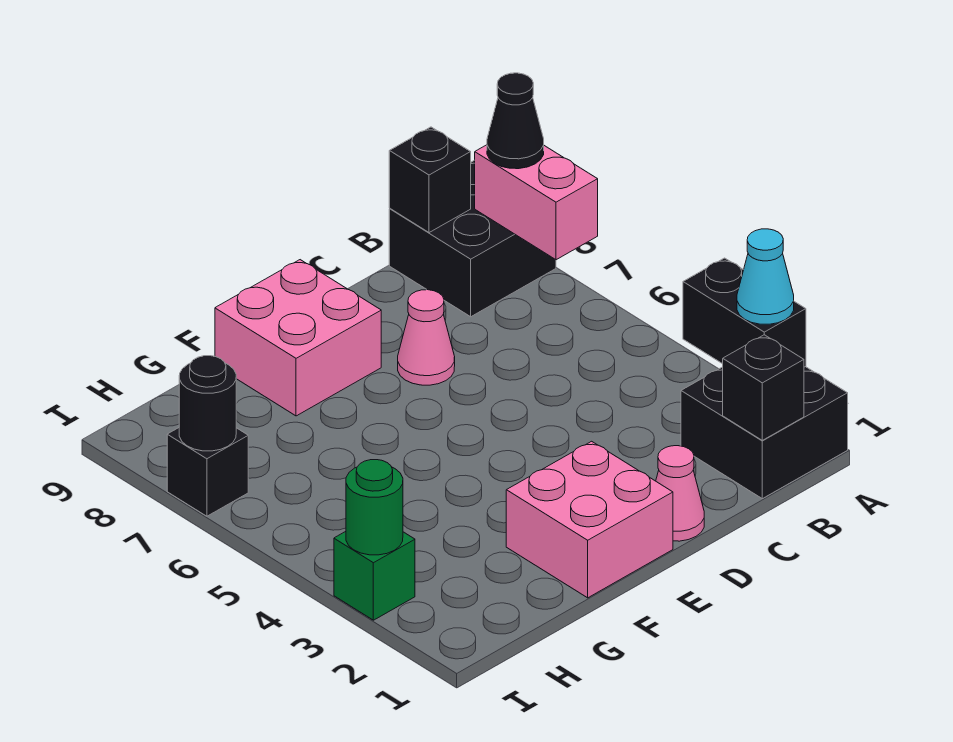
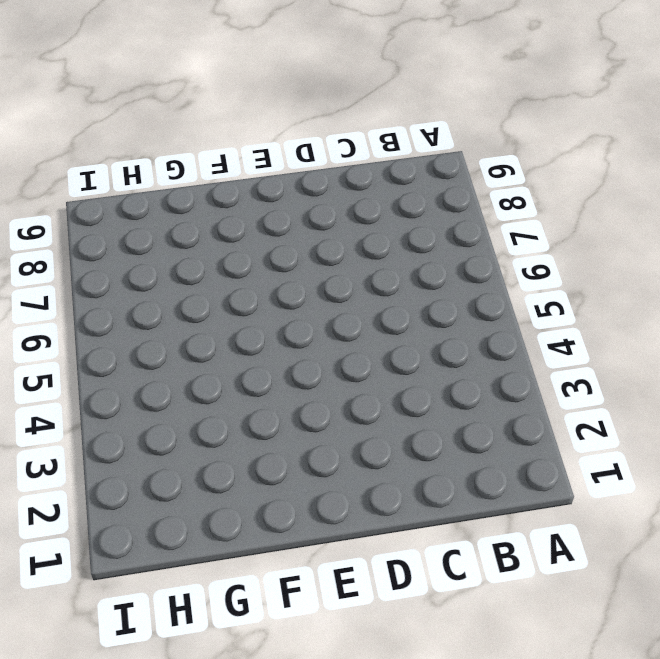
none -> black brick A1:B2 level 1
none -> black brick A8:B9 level 1
none -> pink cone D1 level 1

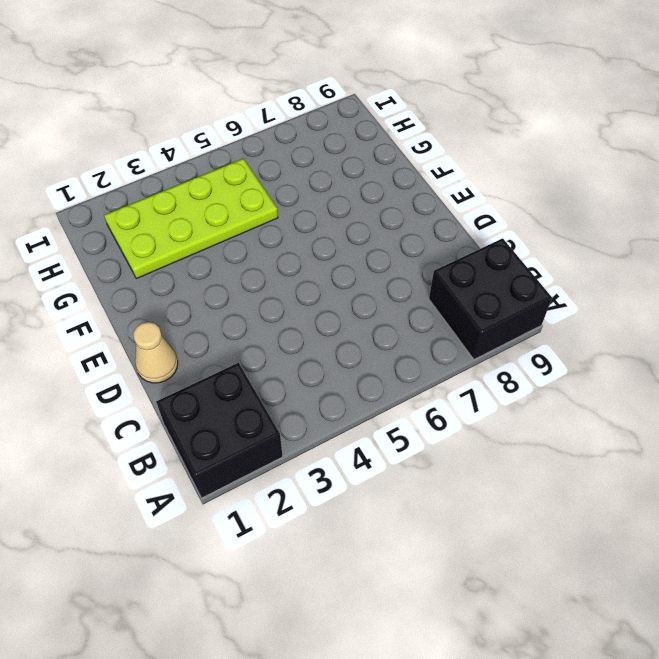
tan cone D1 level 1 -> pink cone D1 level 1
lime plate G2:H5 level 1 -> none
none -> pink cone D7 level 1
none -> pink brick E1:F2 level 1
none -> pink brick E8:F9 level 1

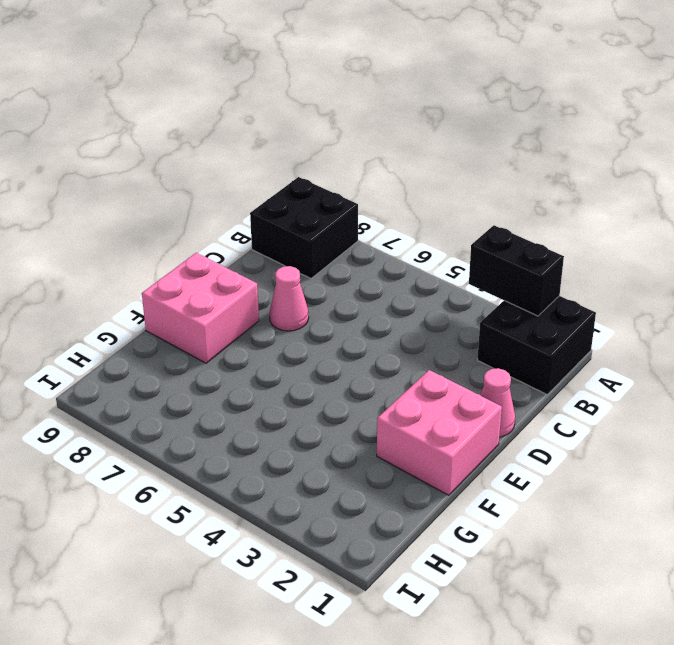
none -> green brick I3 level 1
none -> black brick I7 level 1
none -> pink brick A7:A8 level 2

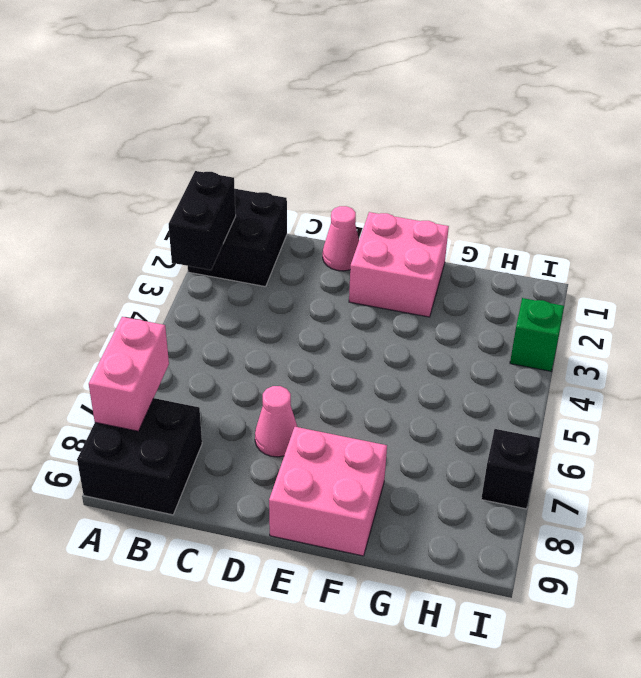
none -> black brick B1 level 2
none -> black brick B9 level 2
none -> green round brick I3 level 2

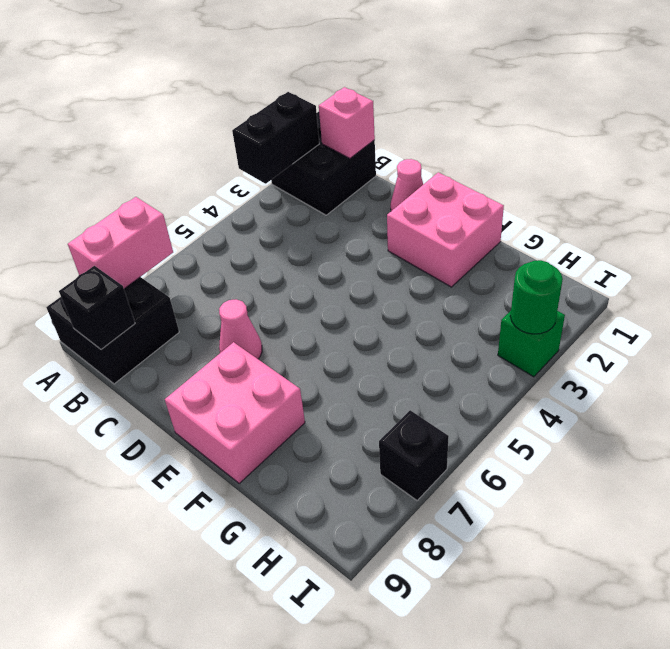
pink brick B1 level 2 -> black brick B1 level 2
none -> black round brick I7 level 2
none -> cyan cone A2 level 3
none -> black cone A8 level 3

